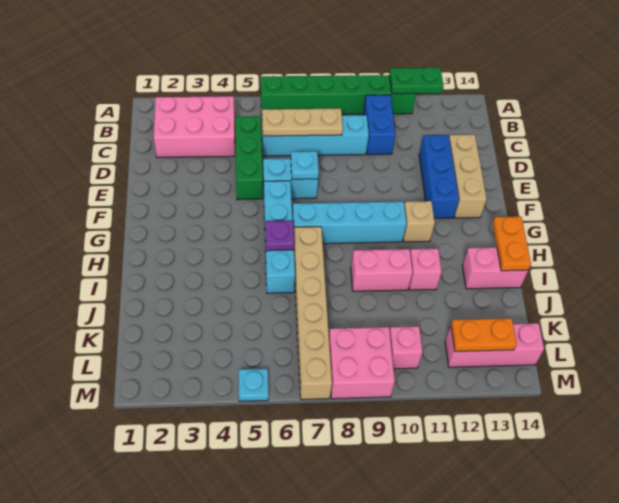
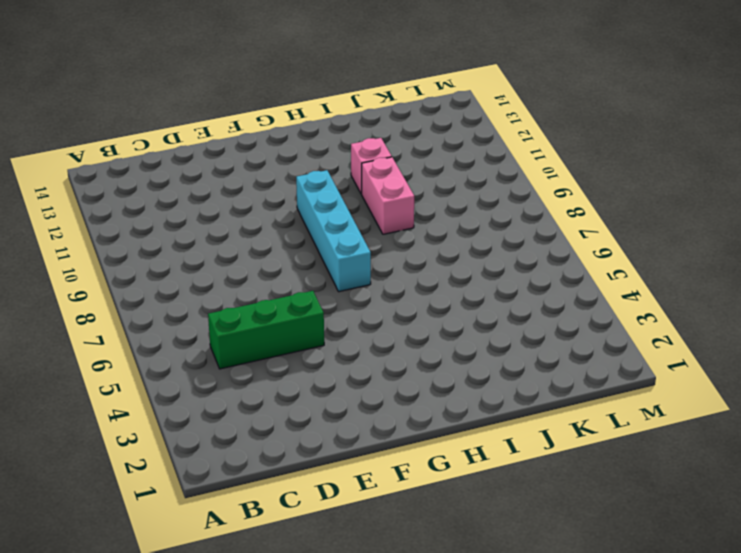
none -> green brick A6:A11 level 1
none -> pink brick B2:C4 level 1
none -> blue brick B10:C10 level 1

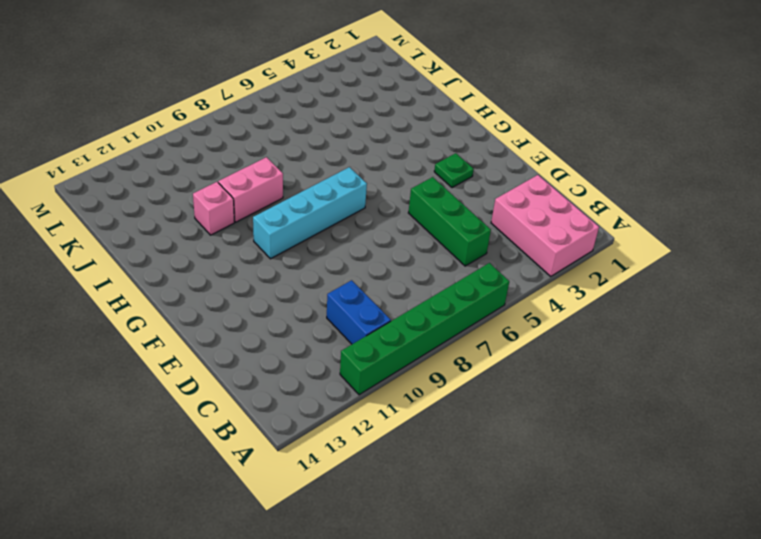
pink brick A2:C3 level 1 -> pink brick B2:C4 level 1
green plate F3 level 1 -> none
none -> cyan brick C6:C9 level 1
none -> blue brick D12:F12 level 1
none -> tan brick D13:F13 level 1

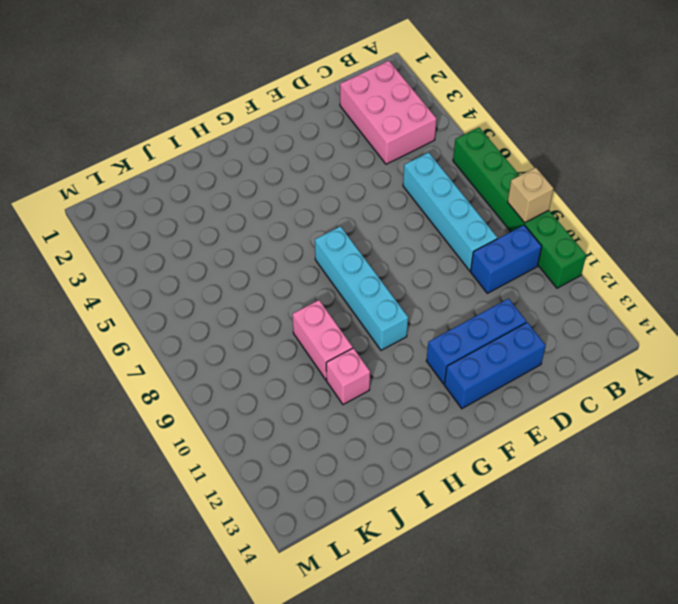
tan brick A9 level 2 -> tan brick G11 level 1
blue brick D13:F13 level 1 -> tan brick D13:F13 level 1
none -> green brick C5:E5 level 1
none -> cyan brick E6:E7 level 1
none -> cyan brick F6:I6 level 1

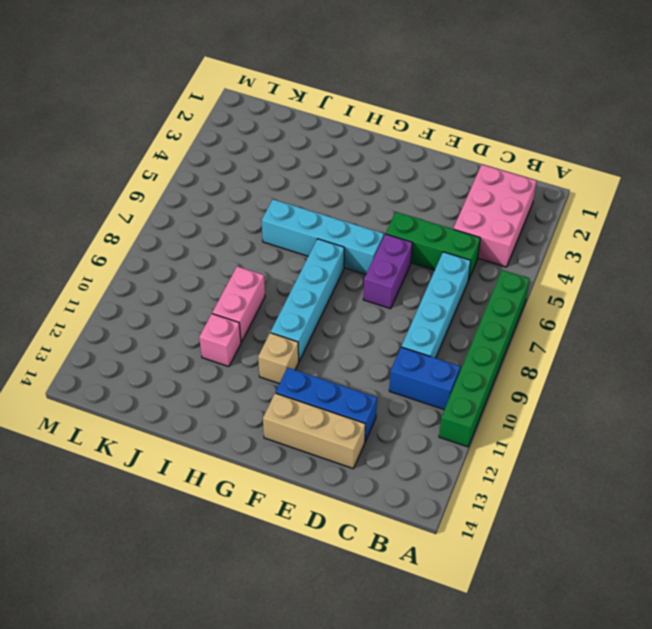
purple brick E6:E7 level 1 -> cyan brick E6:E7 level 1
none -> tan brick H7:M7 level 1
none -> pink brick I13:I14 level 1
none -> pink brick L8:M9 level 1

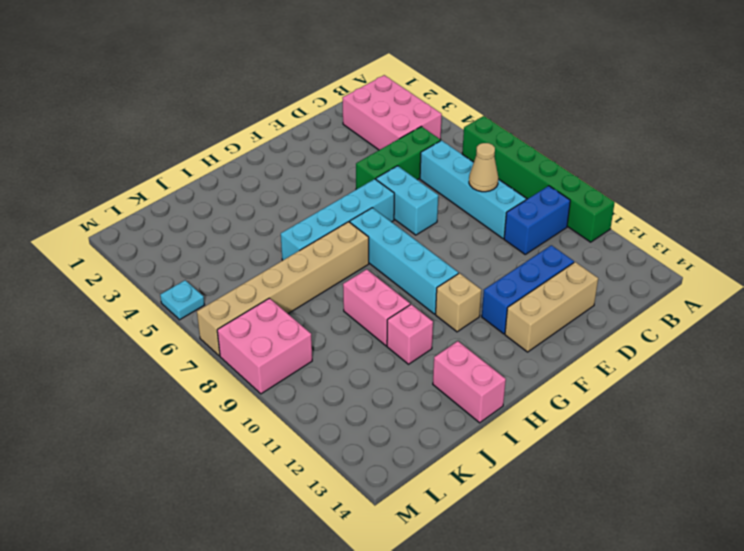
tan cone C8 level 2 -> tan plate C6:C8 level 2
none -> pink brick L10 level 1
none -> pink brick L12:L14 level 1
none -> green plate A11:A12 level 2

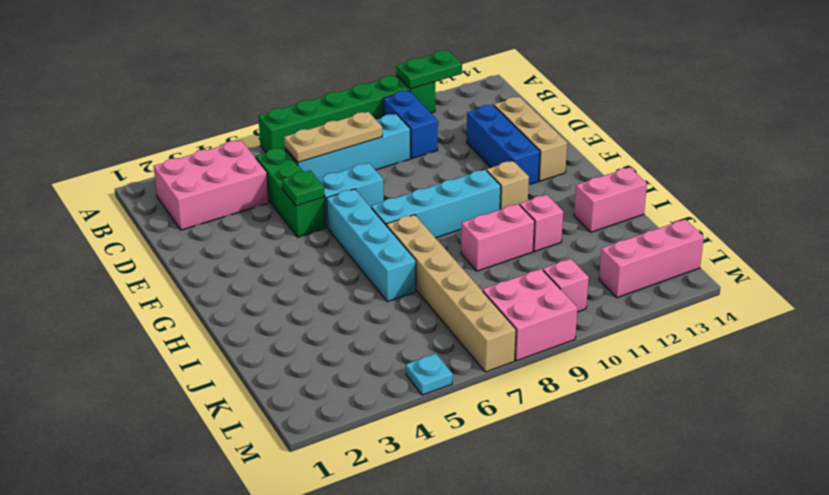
green plate E5 level 2 -> none
none -> cyan plate E7 level 2
none -> purple plate H6 level 2
none -> orange plate H14:I14 level 2

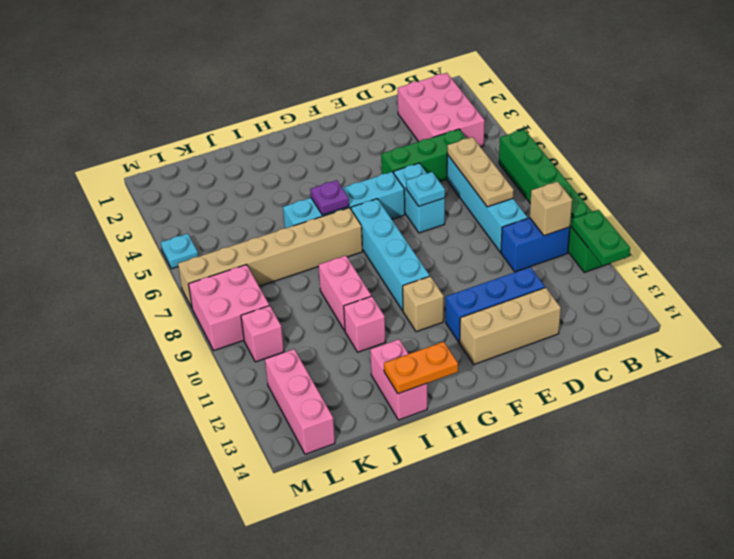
tan brick B10 level 2 -> none
none -> orange plate L12:L13 level 2

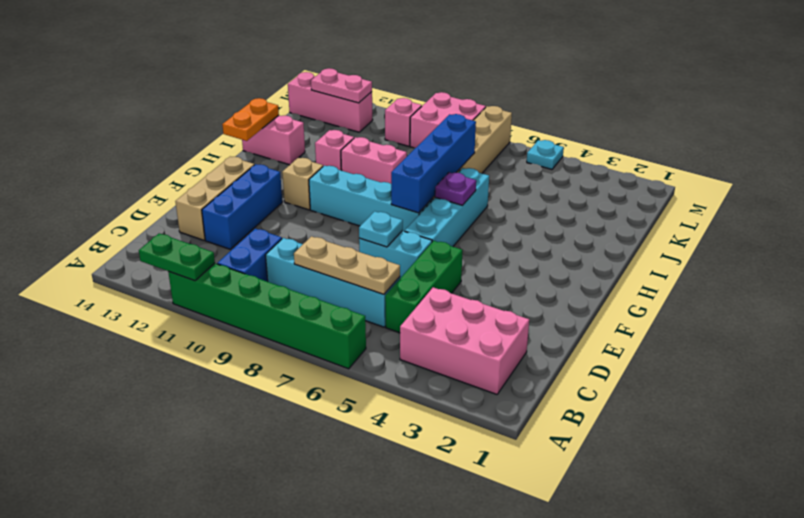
blue brick G7:J7 level 2 -> none
pink plate L12:L13 level 2 -> orange plate L12:L13 level 2

